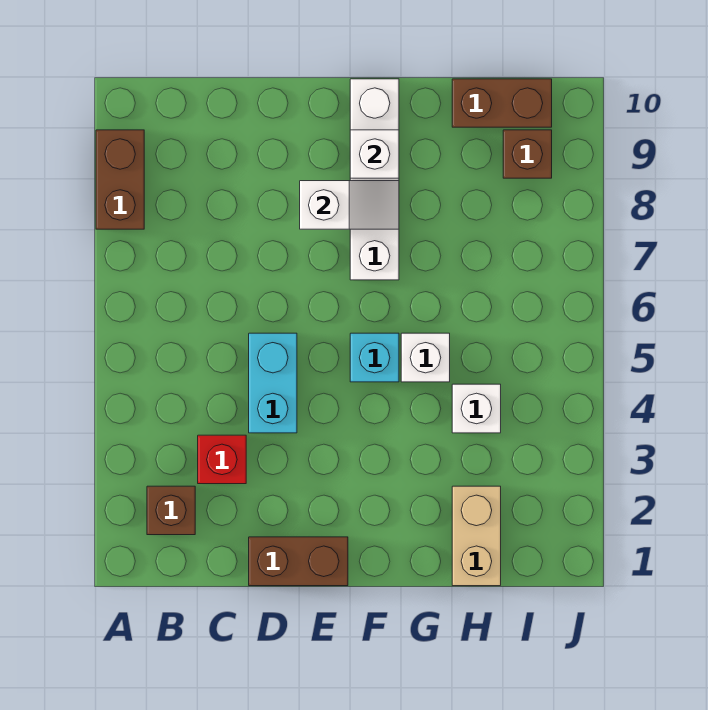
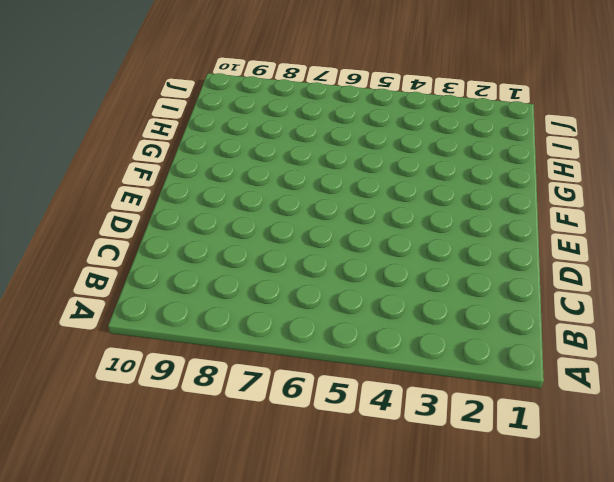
none -> brown brick A8:A9 level 1
none -> brown brick B2 level 1
none -> red brick C3 level 1

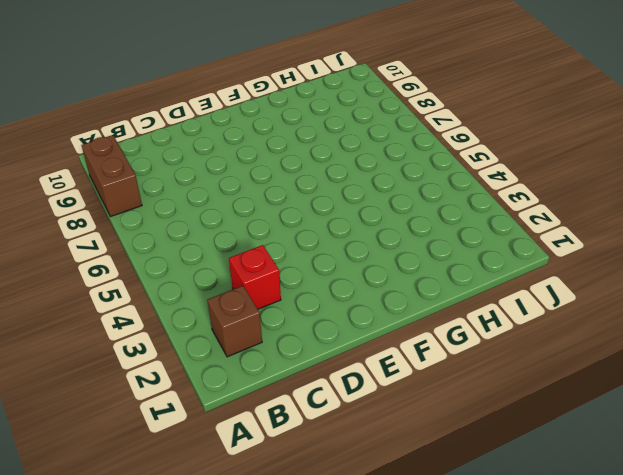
none -> brown brick D1:E1 level 1
none -> cyan brick D4:D5 level 1
none -> cyan brick F5 level 1

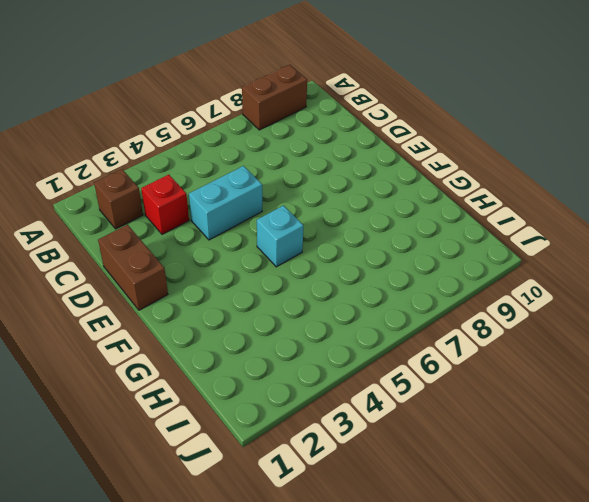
none -> white brick F7:F10 level 1
none -> white brick G5 level 1
none -> tan brick H1:H2 level 1

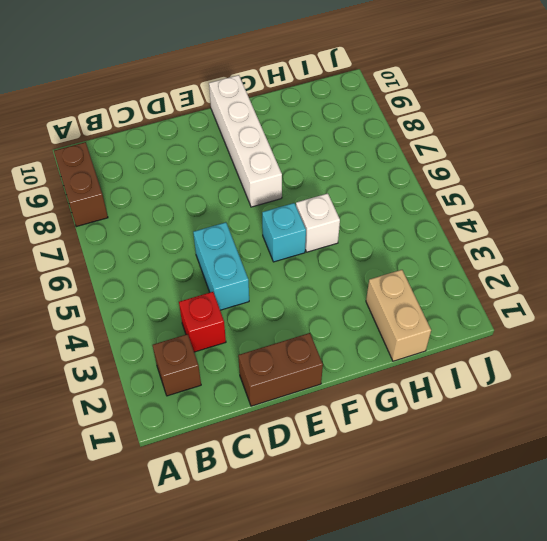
none -> white brick H4 level 1
none -> brown brick H10:I10 level 1
none -> brown brick I9 level 1

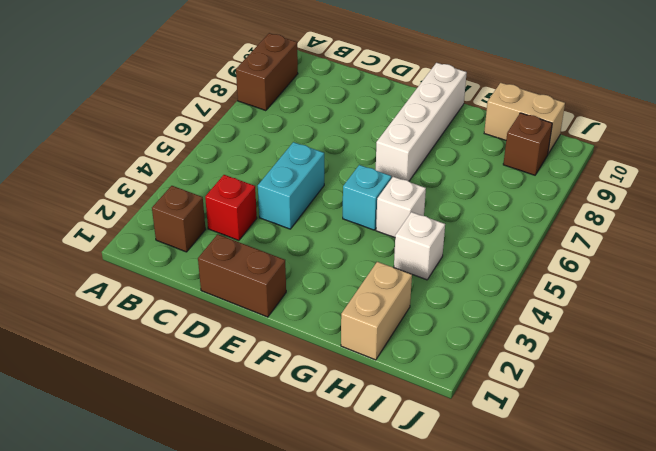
tan brick H10:I10 level 1 -> brown brick H10:I10 level 1
none -> white slope E8:F8 level 2 top E
none -> white brick F9 level 2

